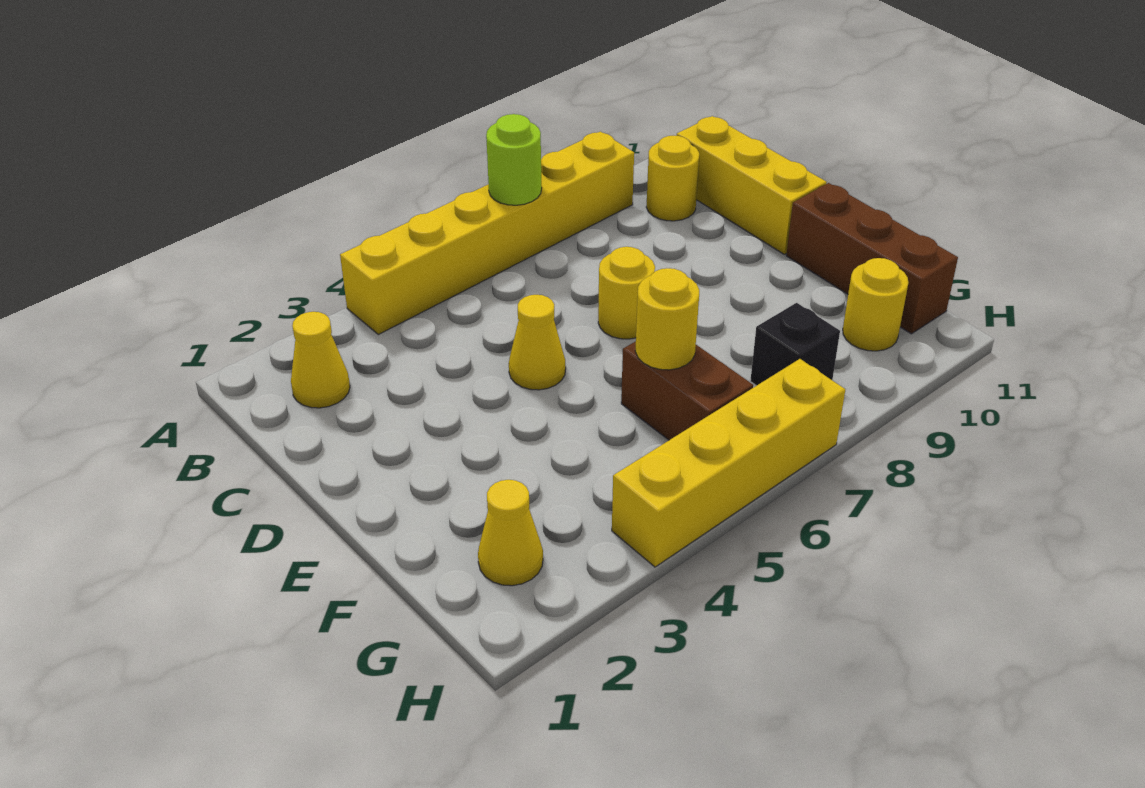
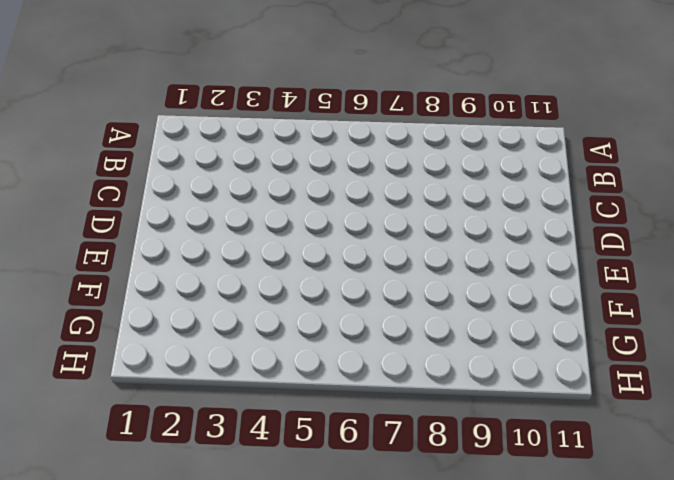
none -> yellow brick A4:A9 level 1
none -> yellow cone B2 level 1
none -> yellow round brick B10 level 1

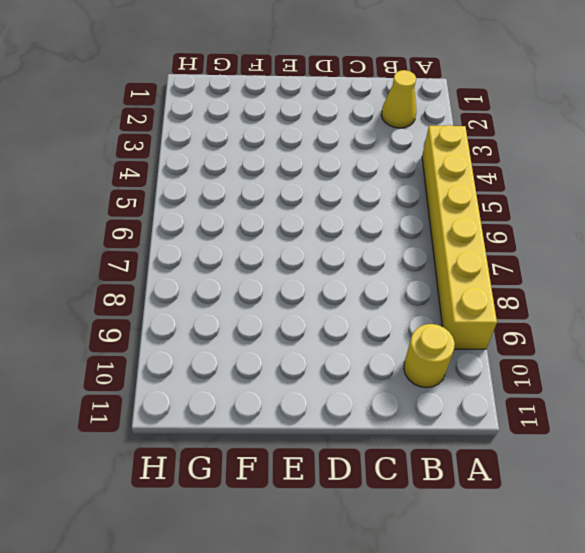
none -> yellow brick B11:D11 level 1
none -> yellow cone D5 level 1
none -> yellow round brick D7 level 1

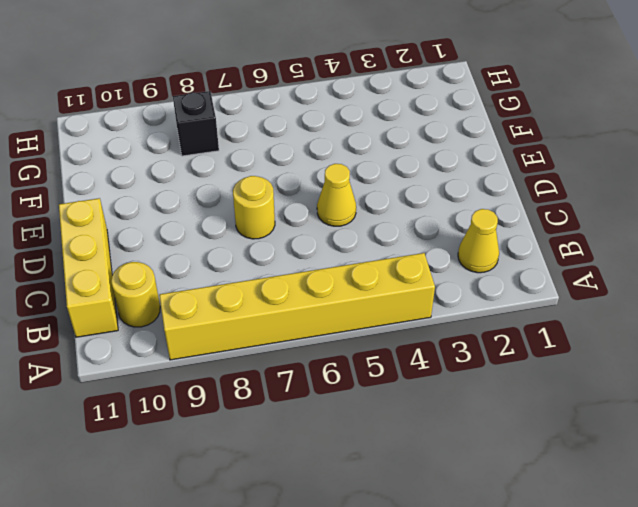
none -> brown brick E11:G11 level 1
none -> brown brick F6:G6 level 1
none -> yellow cone G2 level 1

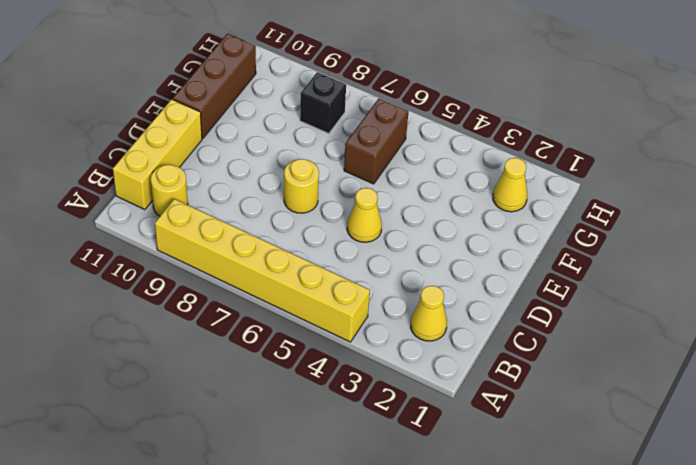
none -> yellow round brick G10 level 1
none -> yellow brick H4:H7 level 1
none -> lime round brick A7 level 2

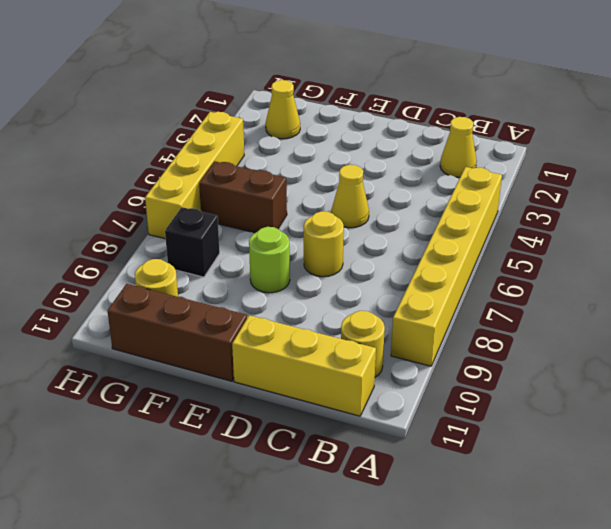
lime round brick E8 level 1 -> lime round brick A7 level 2
none -> yellow round brick F6 level 2

